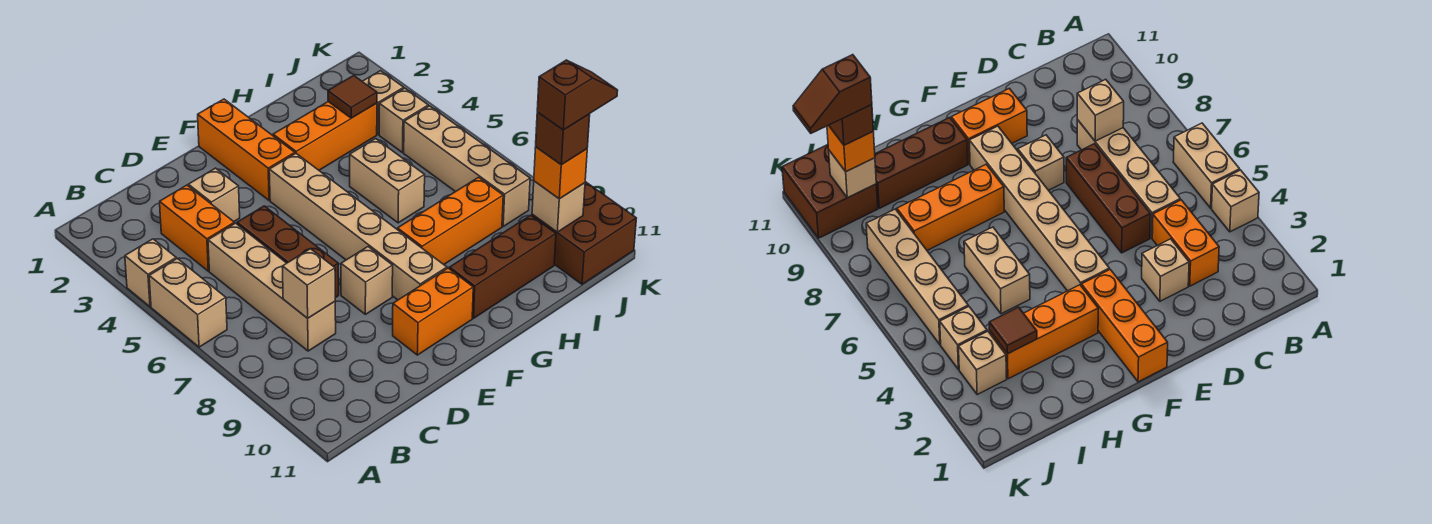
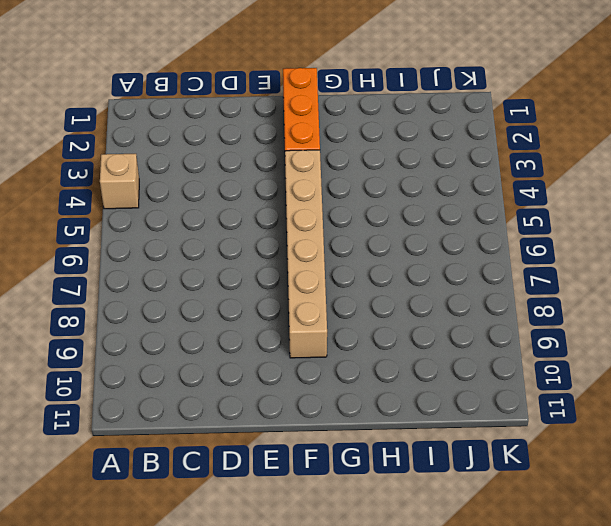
none -> tan brick A5:A6 level 1
none -> orange brick C3:C4 level 1
none -> tan brick C5:C8 level 1

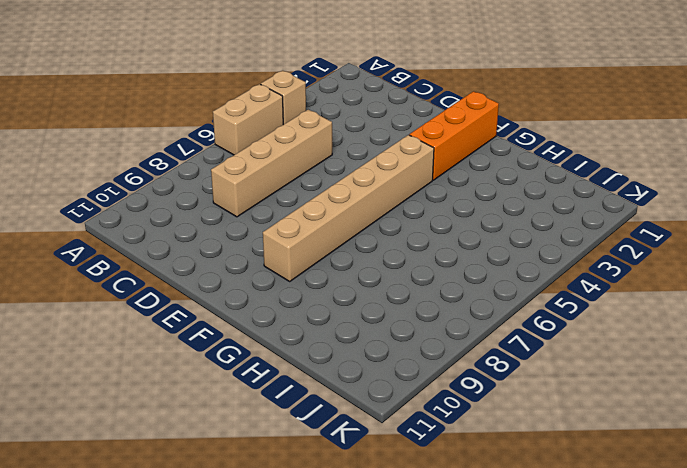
none -> orange brick C3:C4 level 1
none -> tan brick D3 level 1
none -> brown brick D5:D7 level 1

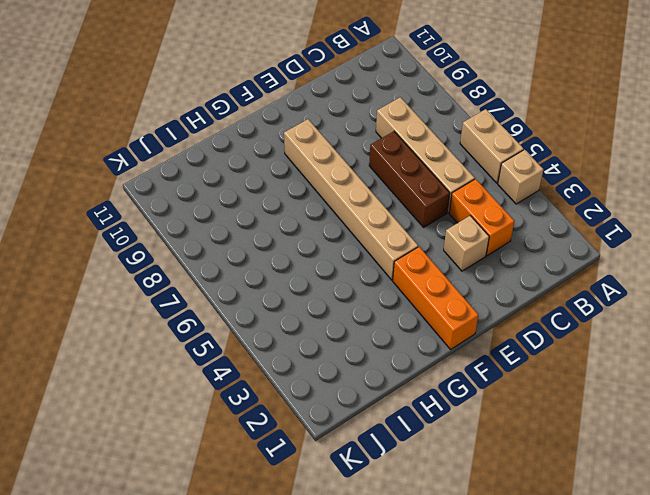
none -> tan brick E8 level 1
none -> orange brick E10:F10 level 1
none -> orange brick G3:I3 level 1

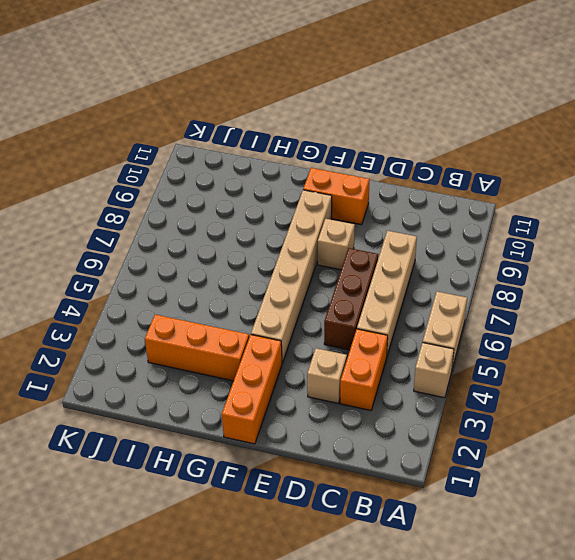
none -> orange brick G8:I8 level 1
none -> brown brick G10:I10 level 1
none -> tan brick H5:H6 level 1

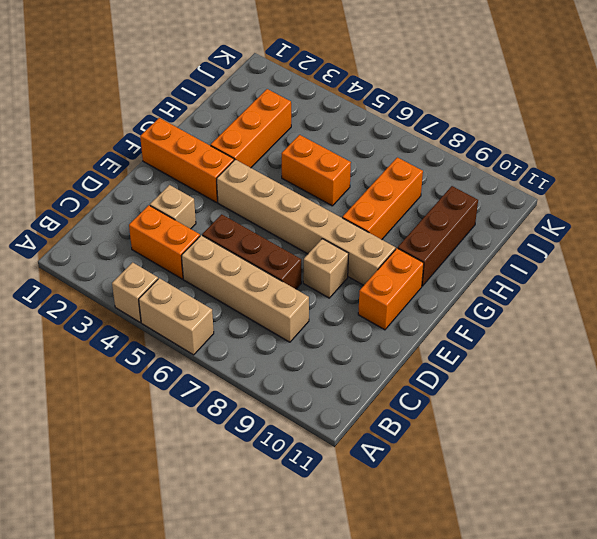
orange brick H5:H6 level 1 -> tan brick H5:H6 level 1
none -> tan brick J3 level 1
none -> tan brick J4 level 1
none -> tan brick J5:J8 level 1

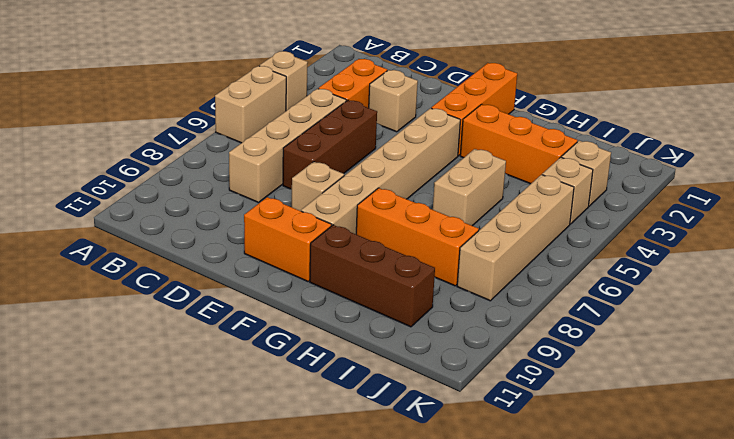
none -> brown brick J10:K11 level 1
none -> tan brick C8 level 2
none -> brown tile I3 level 2

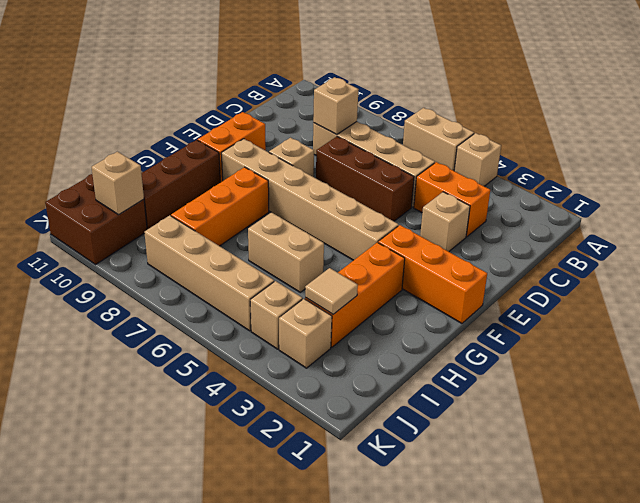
tan tile I3 level 2 -> brown tile I3 level 2
none -> orange brick J10 level 3
none -> brown brick J10 level 4
none -> brown slope J10:K10 level 5 top J

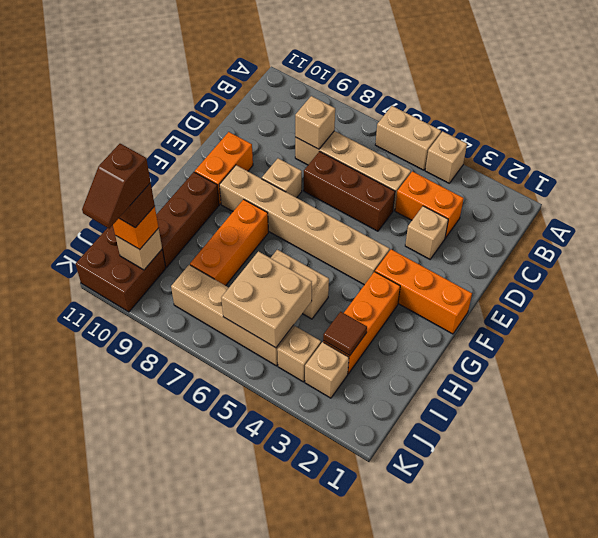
tan brick I5:J6 level 2 -> none

